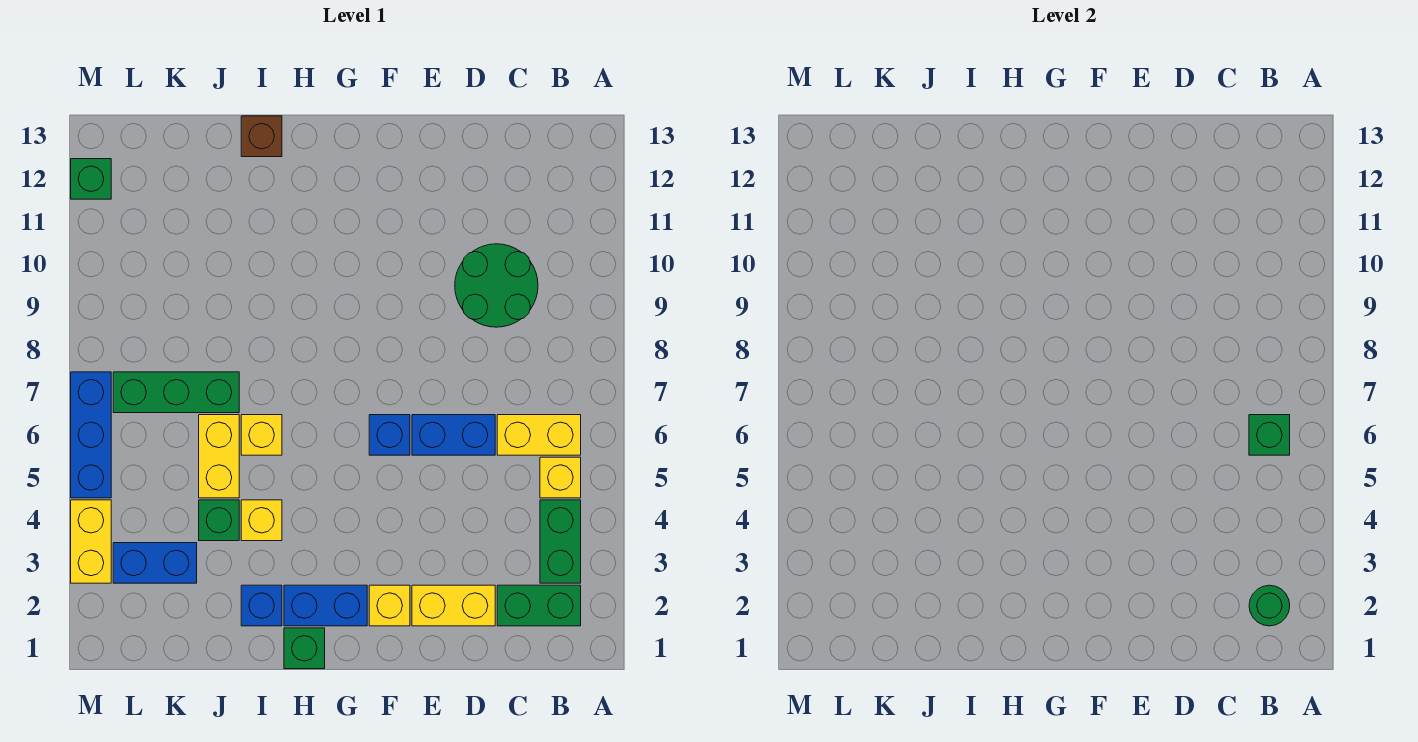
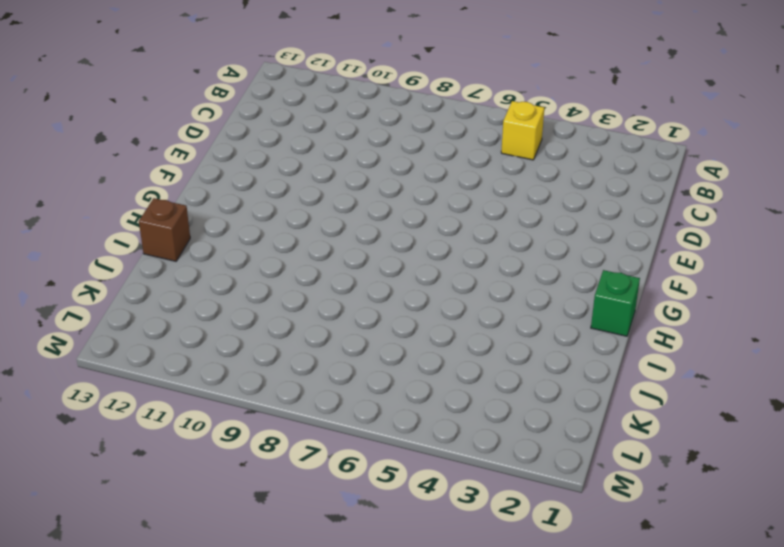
none -> green brick B2:C2 level 1
none -> green brick B3:B4 level 1
none -> yellow brick B6:C6 level 1

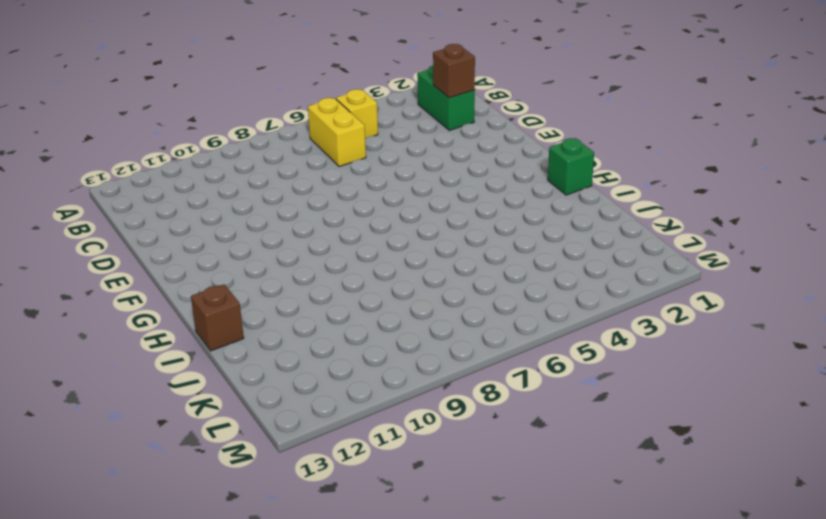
brown brick C2 level 2 -> none
none -> green brick B3:B4 level 1
none -> green round brick C9:D10 level 1
none -> yellow brick D2:E2 level 1

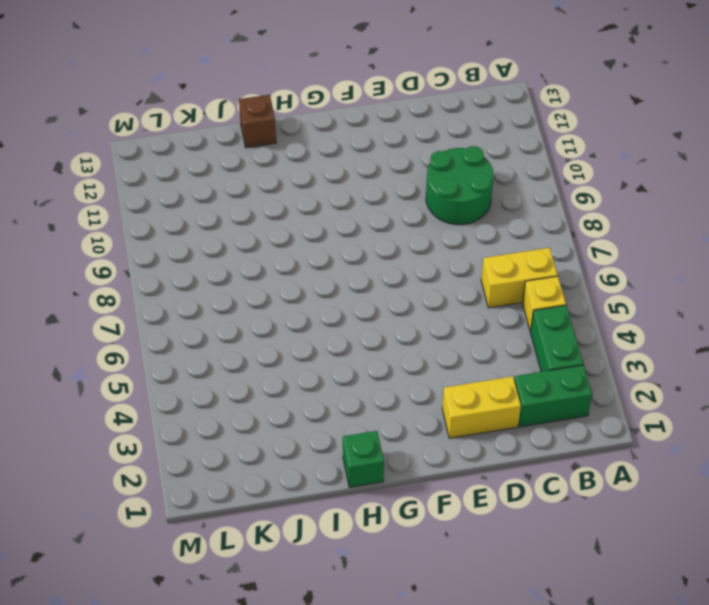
none -> blue brick D6:E6 level 1
none -> yellow brick F2 level 1
none -> blue brick F6 level 1

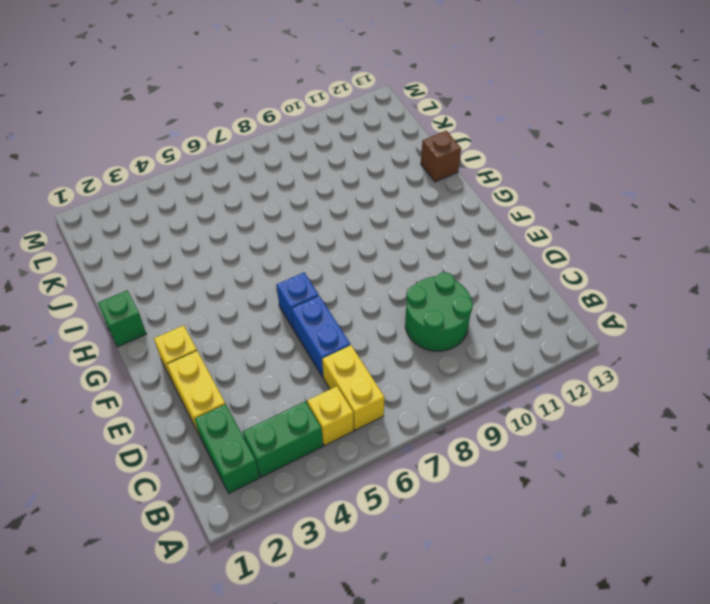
none -> blue brick G2:H2 level 1
none -> blue brick I2 level 1
none -> yellow brick I4 level 1

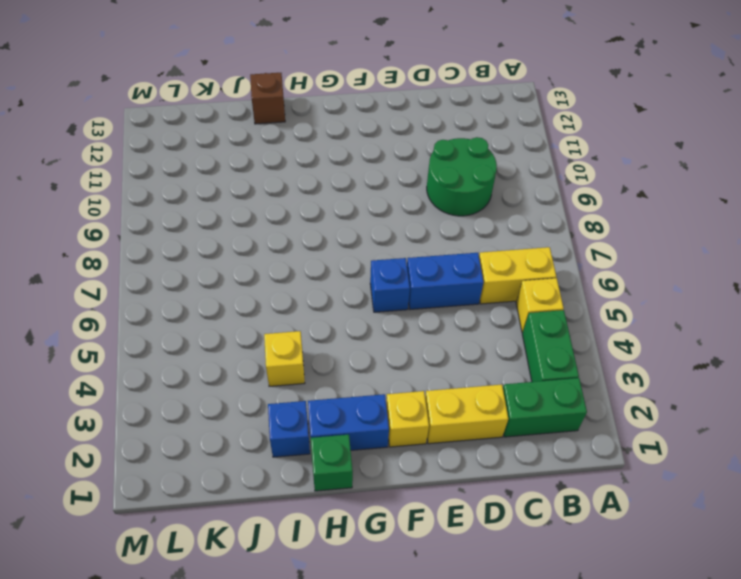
none -> yellow brick I6 level 1
none -> green brick J4 level 1
none -> yellow brick J5:J6 level 1

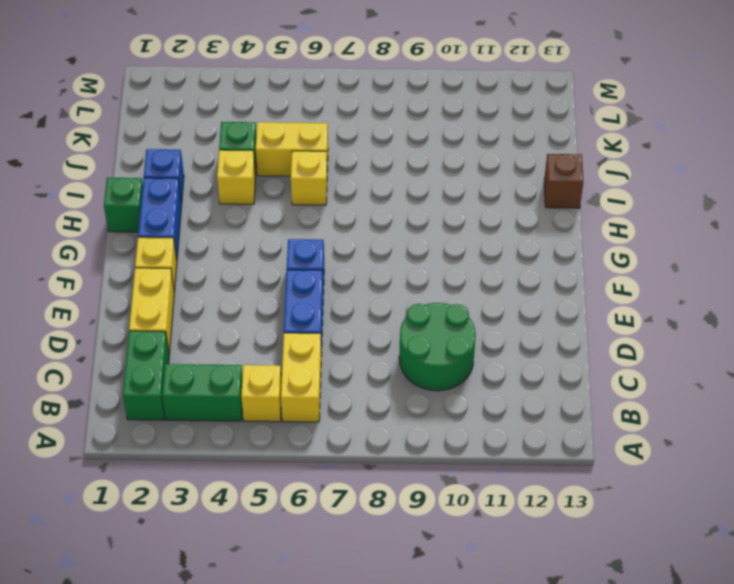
none -> green brick J7:L7 level 1
none -> blue brick K3:L3 level 1
none -> yellow brick M3:M4 level 1

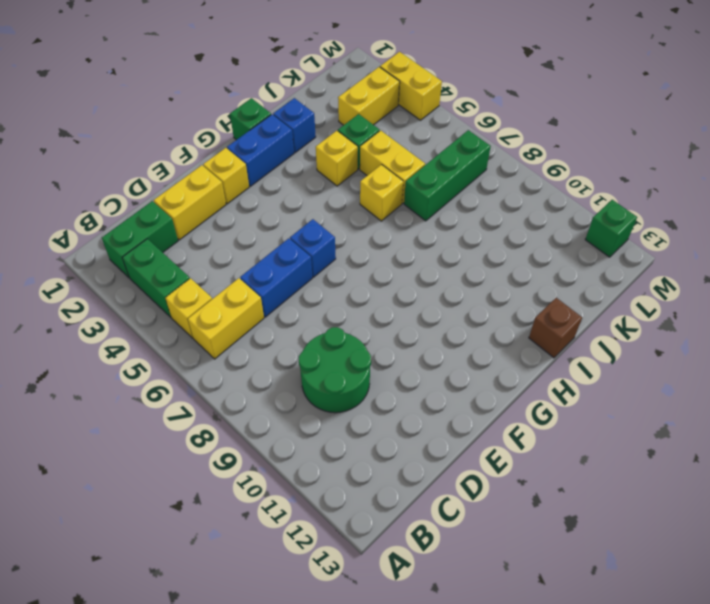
yellow brick K3:L3 level 1 -> blue brick K3:L3 level 1
none -> blue brick M5:M7 level 1
none -> green round brick B2 level 2
none -> green brick B6 level 2

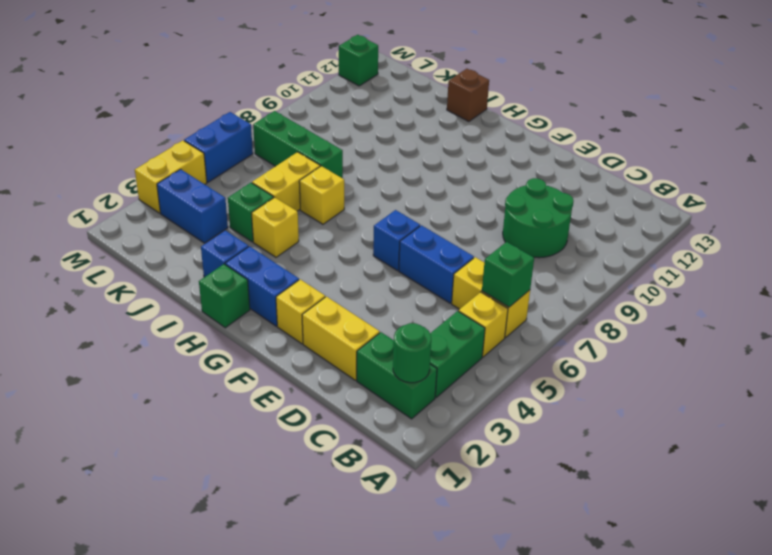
blue brick M5:M6 level 1 -> blue brick M5:M7 level 1

